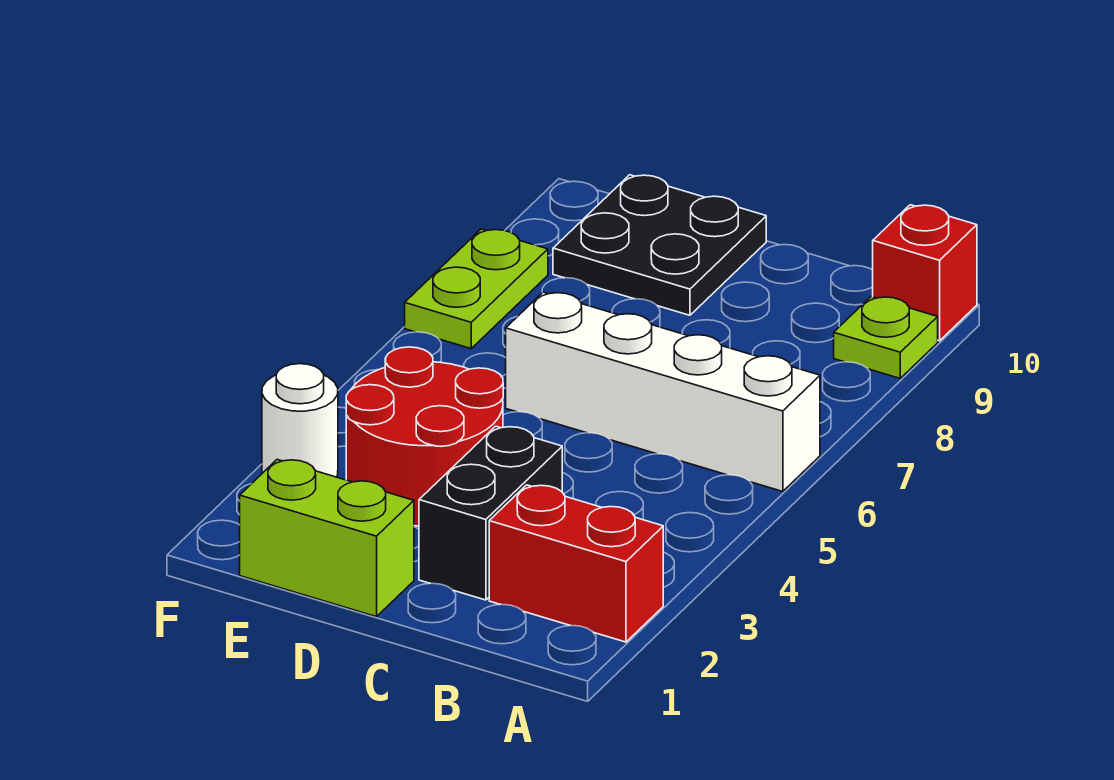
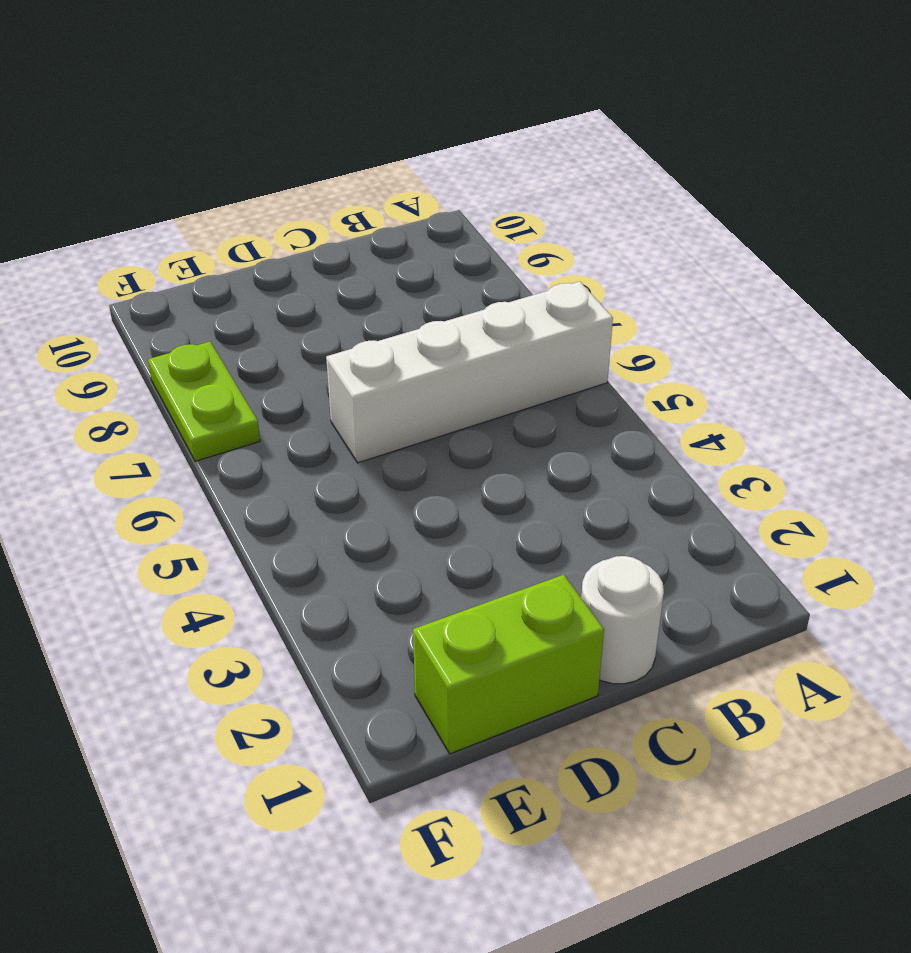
white round brick C1 level 1 -> white round brick F3 level 1
none -> red brick A2:B2 level 1
none -> lime plate A9 level 1

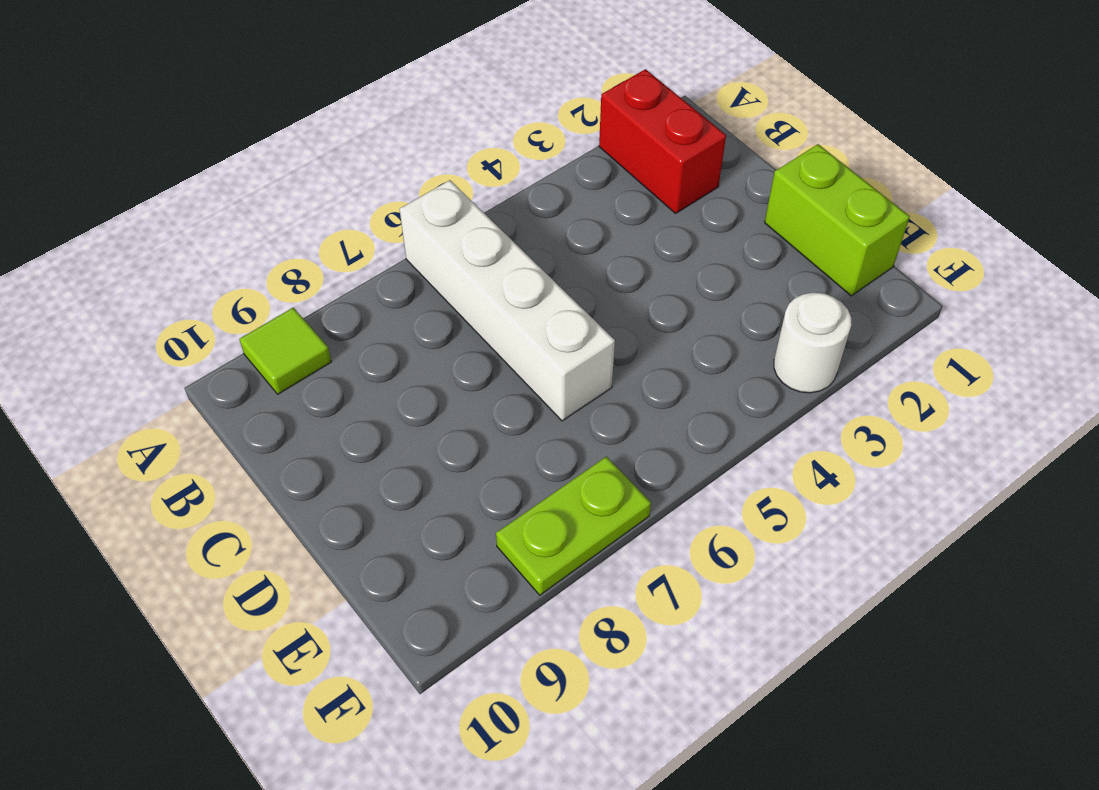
lime tile A9 level 1 -> lime plate A9 level 1
none -> red brick A10 level 1
none -> black brick C2:C3 level 1

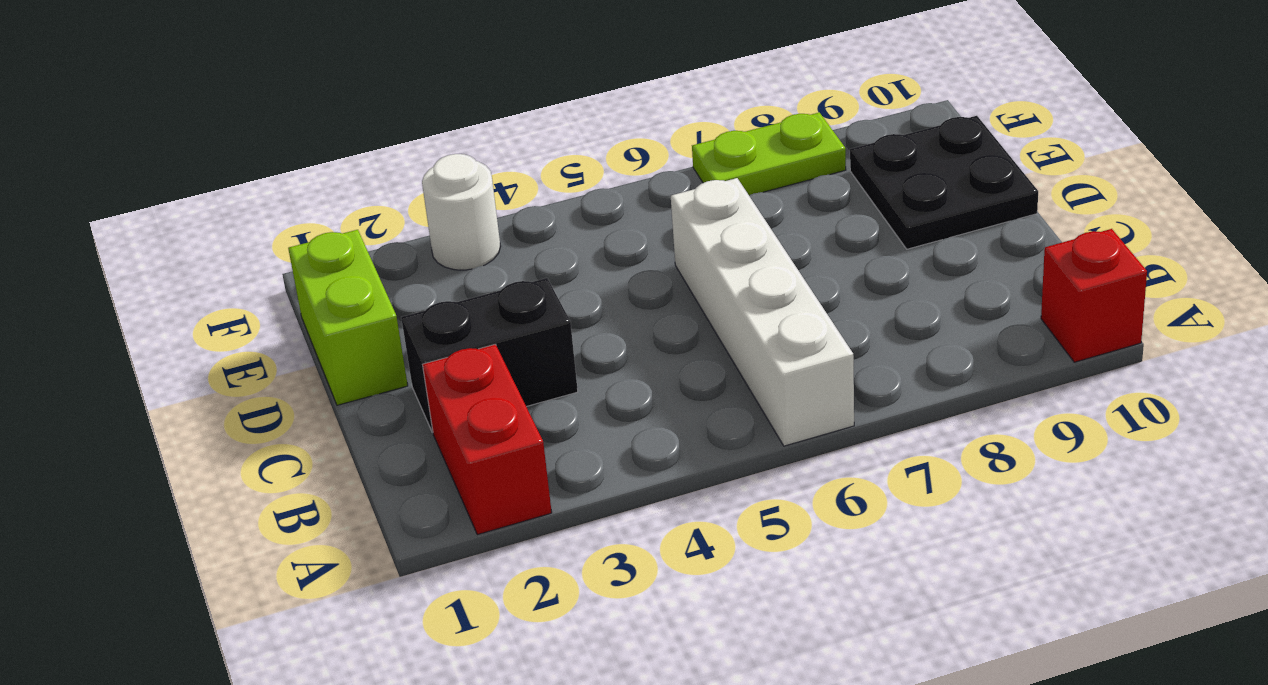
none -> lime plate A9 level 1
none -> red round brick D3:E4 level 1

